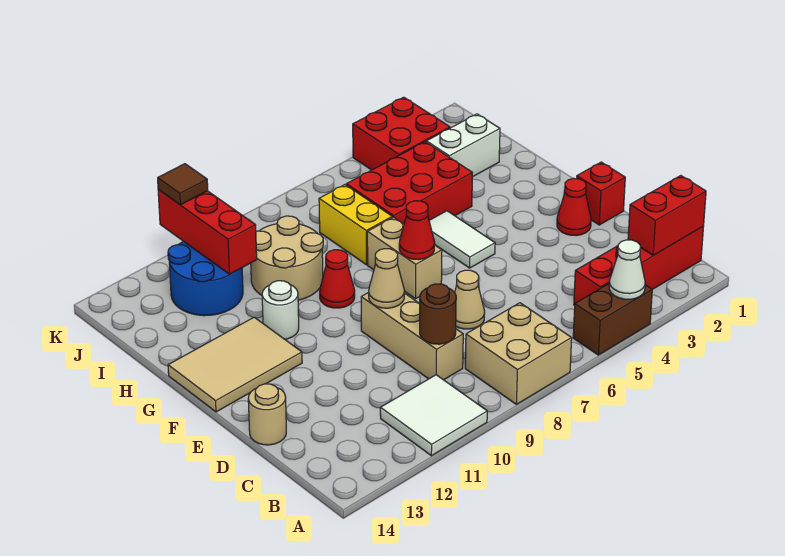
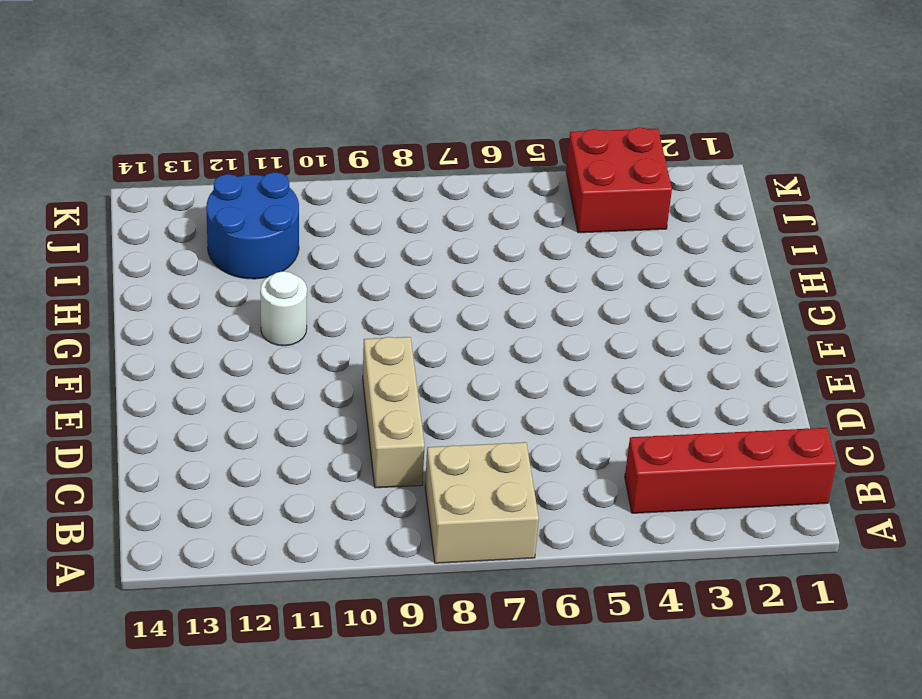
none -> brown brick A4:A5 level 1
none -> white tile A10:B11 level 1
none -> tan cone D7 level 1

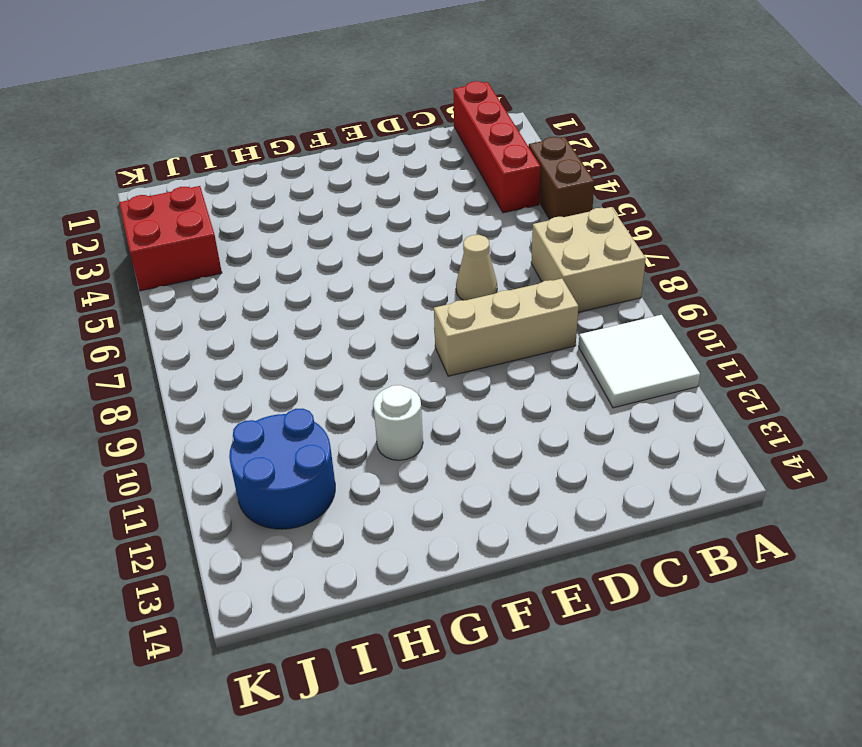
none -> tan round brick D14 level 1
none -> red brick E1 level 1
none -> red cone E2 level 1

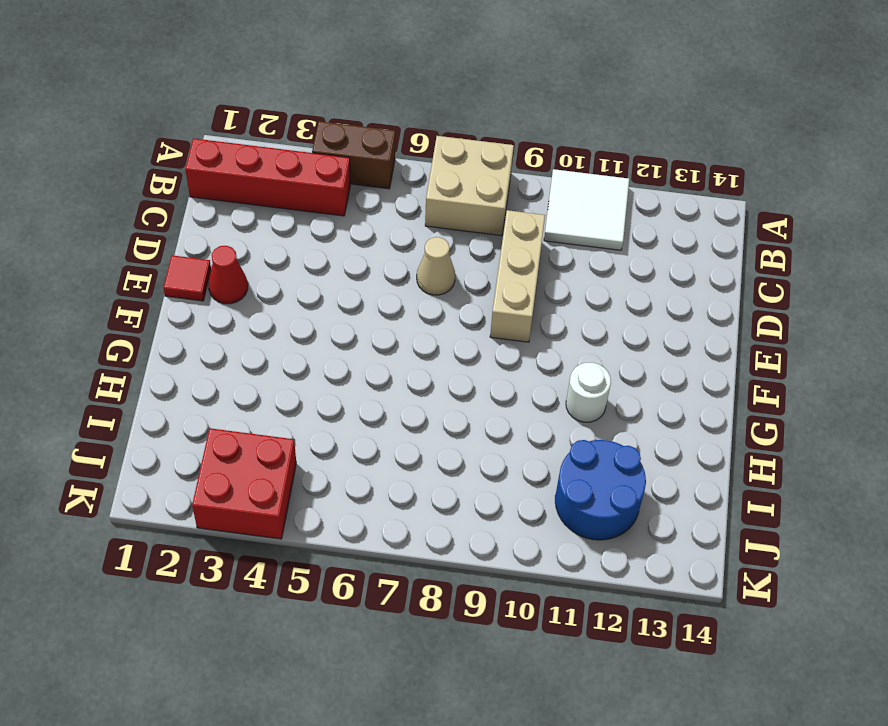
red tile E1 level 1 -> red brick E1 level 1
none -> tan round brick D14 level 1
none -> white tile F5:G5 level 1
none -> tan brick F7:G7 level 1

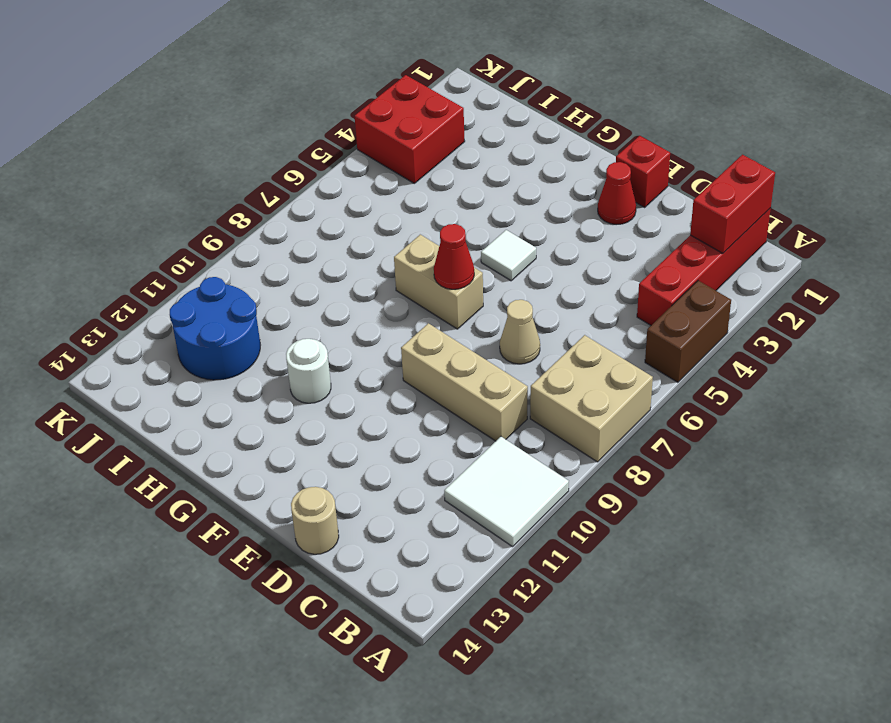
white tile F5 level 1 -> white tile F5:G5 level 1
none -> tan tile F12:G14 level 1
none -> red cone G9 level 1
none -> red brick H4:I6 level 1

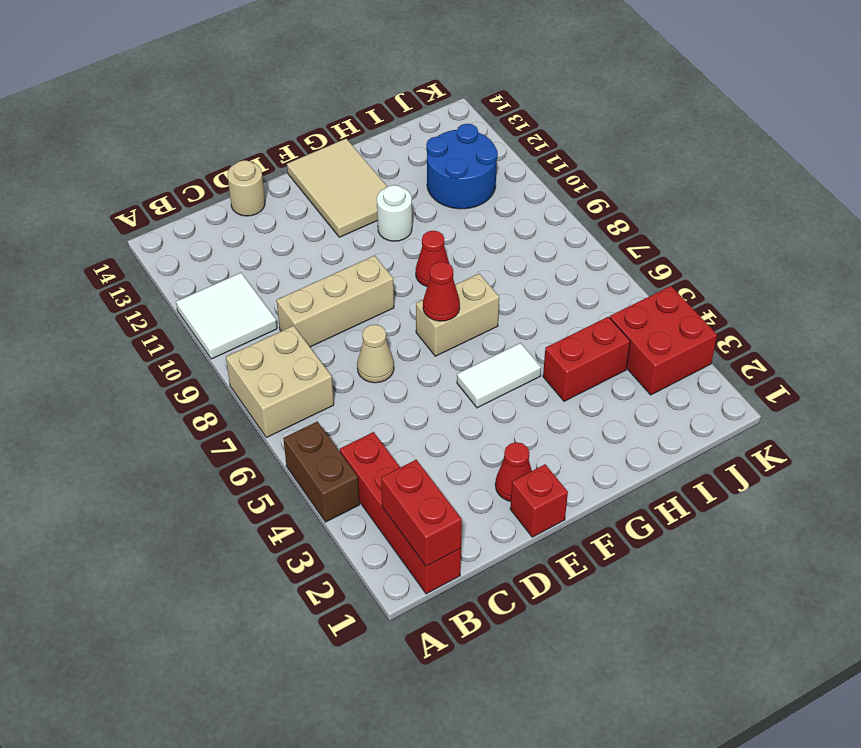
red brick H4:I4 level 1 -> red brick H4:I6 level 1
none -> yellow brick H7:I7 level 1
none -> tan round brick H9:I10 level 1
none -> white brick I2:I3 level 1

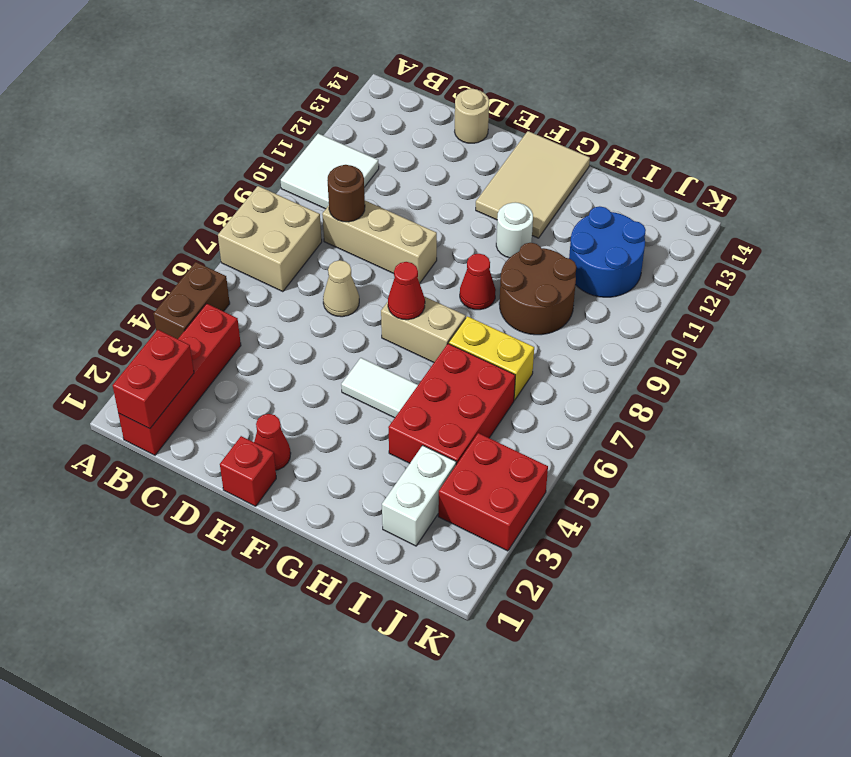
brown round brick H9:I10 level 1 -> tan round brick H9:I10 level 1
none -> white cone A4 level 2
none -> tan cone E9 level 2
none -> red brick I11:K11 level 2

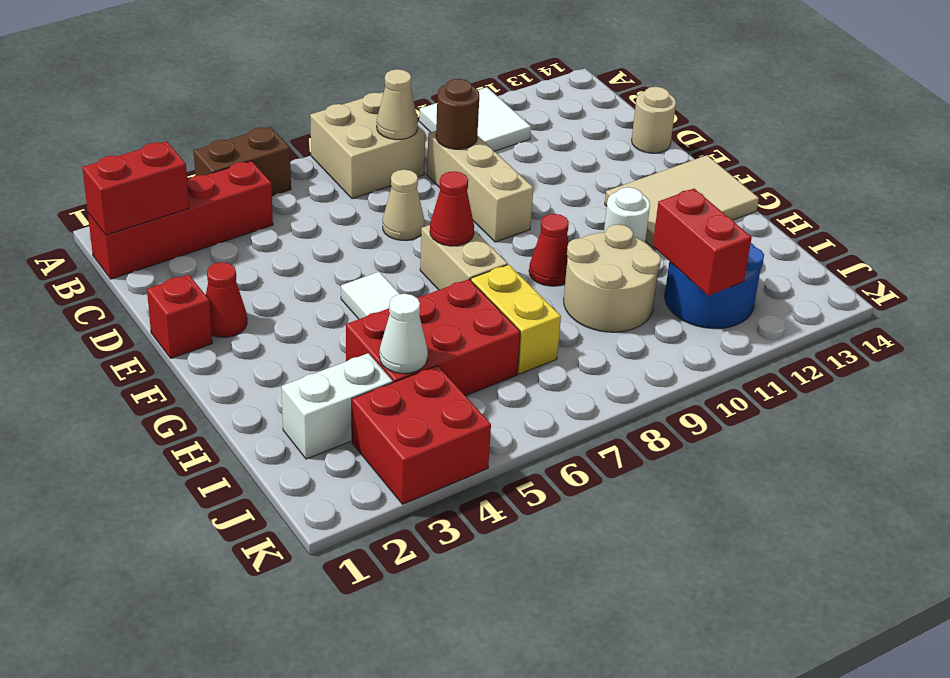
tan cone B8 level 2 -> tan cone E9 level 2
white cone I4 level 2 -> white cone A4 level 2
red brick I11:J11 level 2 -> red brick I11:K11 level 2
none -> brown tile K11 level 3

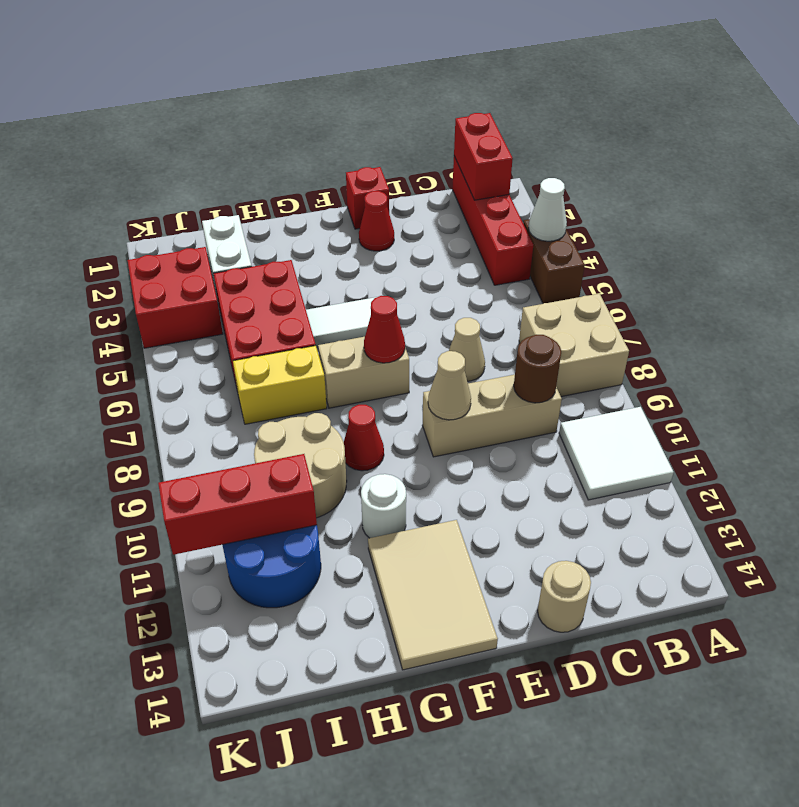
none -> brown tile K11 level 3

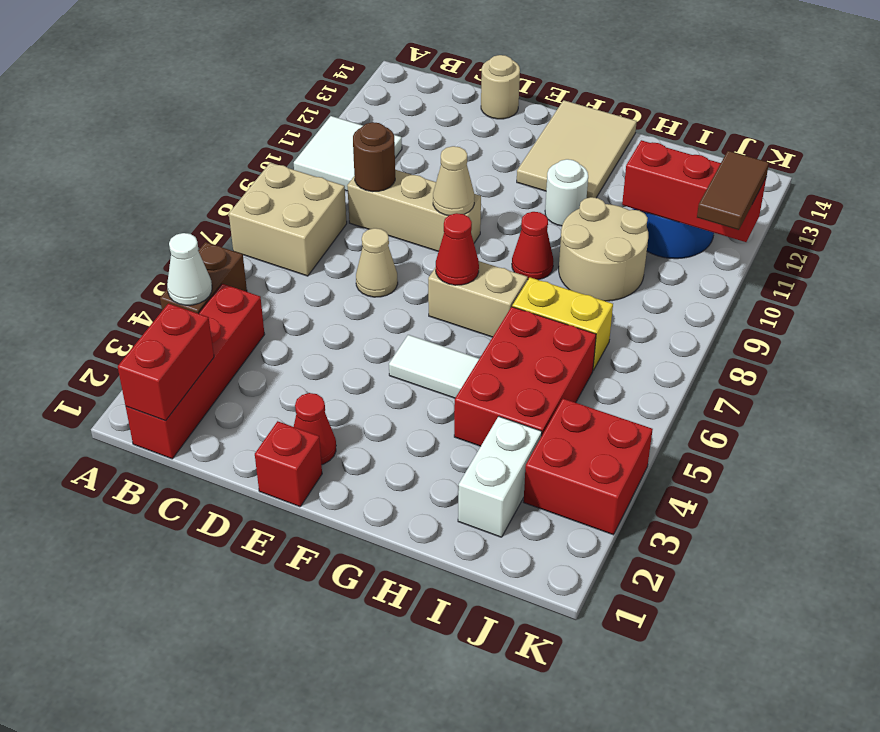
brown tile K10:K11 level 3 -> brown tile K11 level 3

